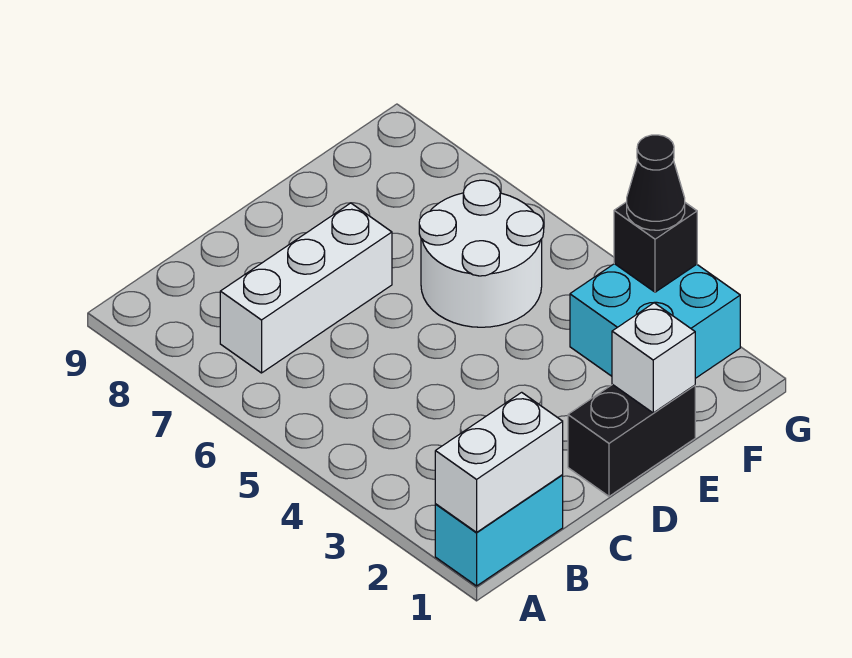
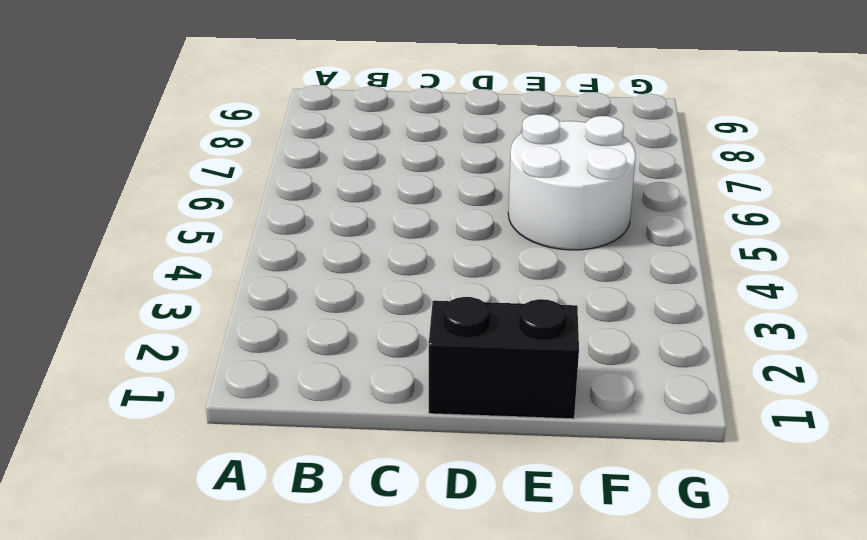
none -> cyan brick A1:B1 level 1
none -> white brick B7:D7 level 1

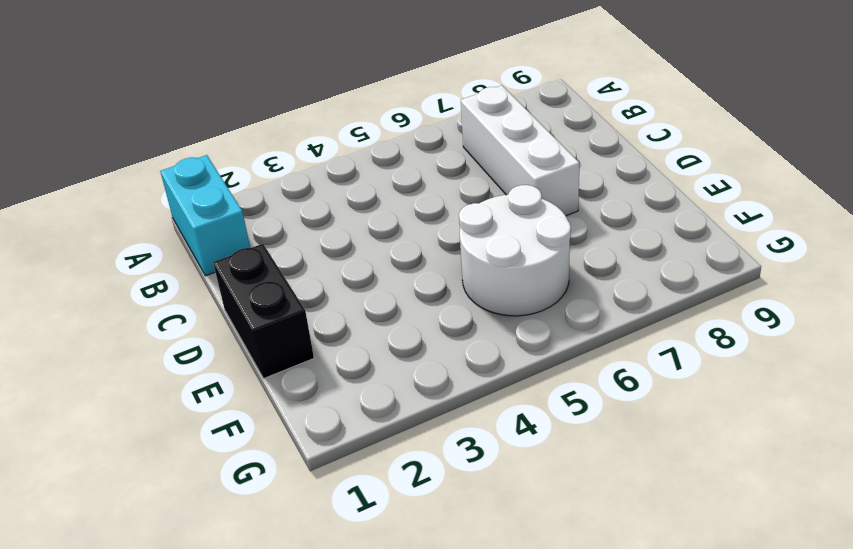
none -> cyan brick F2:G3 level 1
none -> white brick A1:B1 level 2

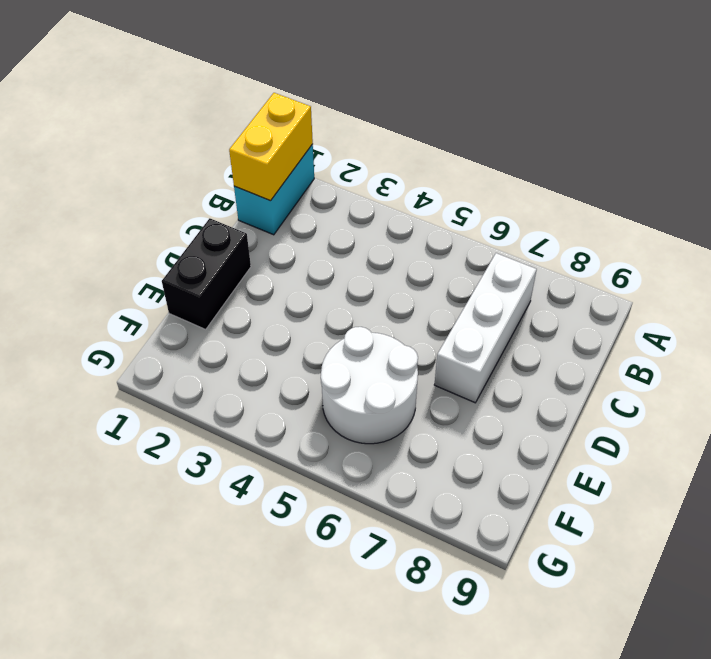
yellow brick A1:B1 level 2 -> white brick A1:B1 level 2
none -> cyan brick F2:G3 level 1
none -> white brick E1 level 2

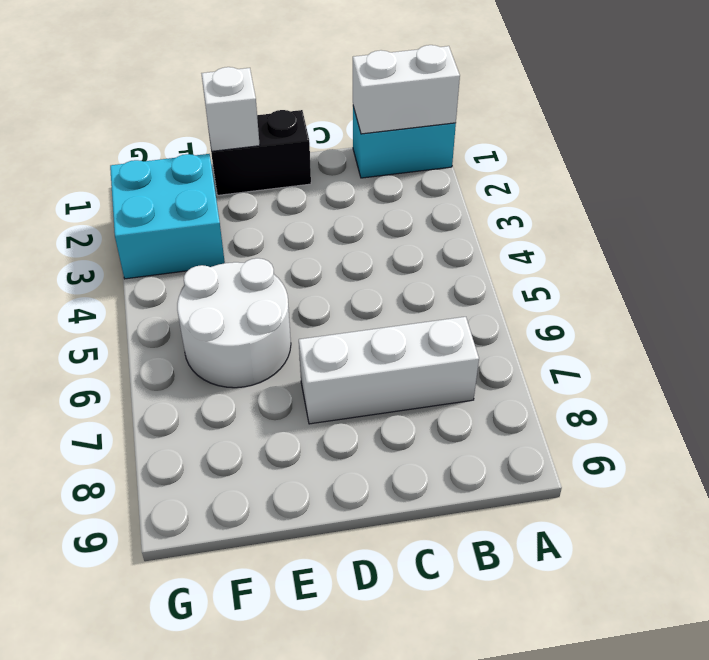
none -> black brick G3 level 2
none -> black cone G3 level 3

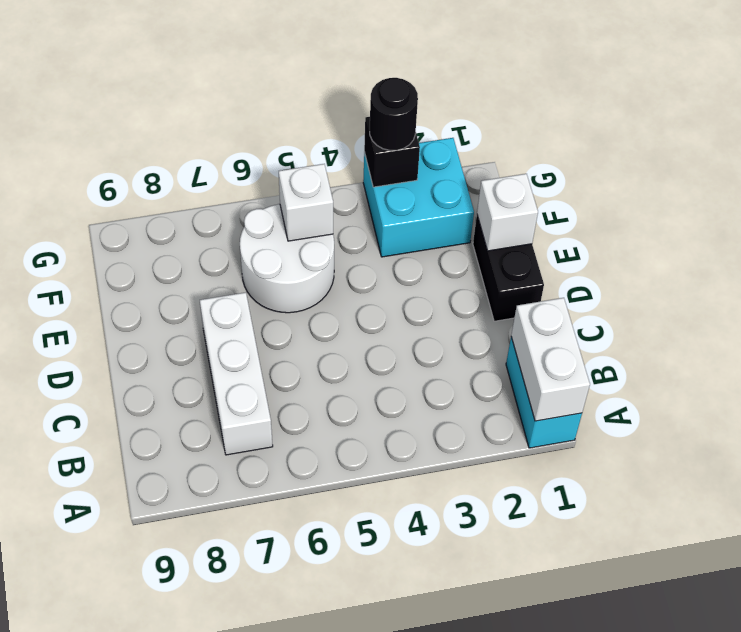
white brick F5 level 2 -> none
black round brick G3 level 3 -> black cone G3 level 3

